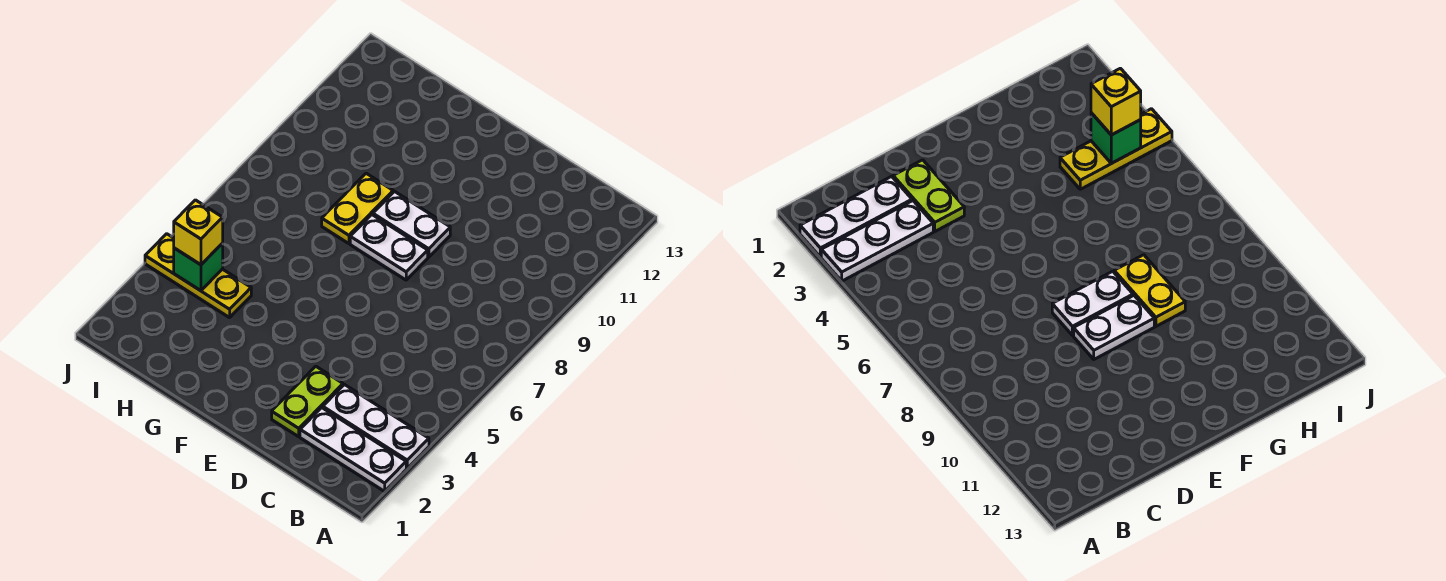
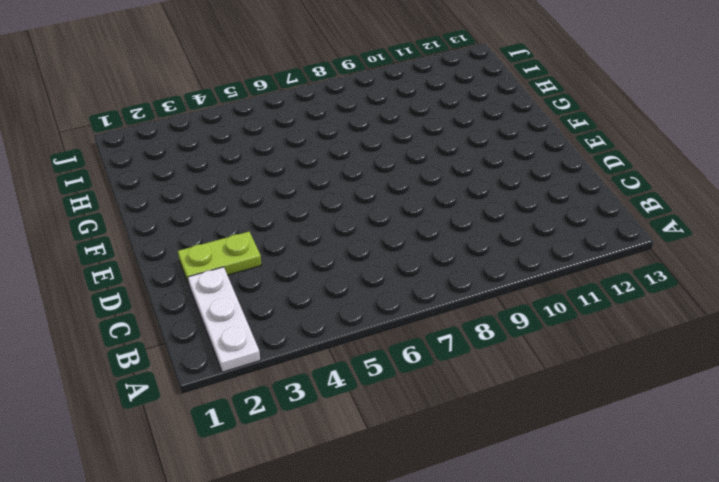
none -> white plate A3:C3 level 1
none -> white plate E8:F8 level 1

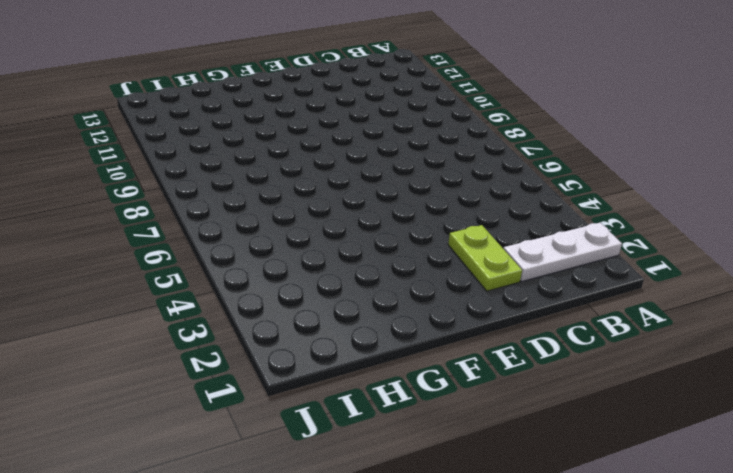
none -> white plate A3:C3 level 1
none -> white plate E8:F8 level 1

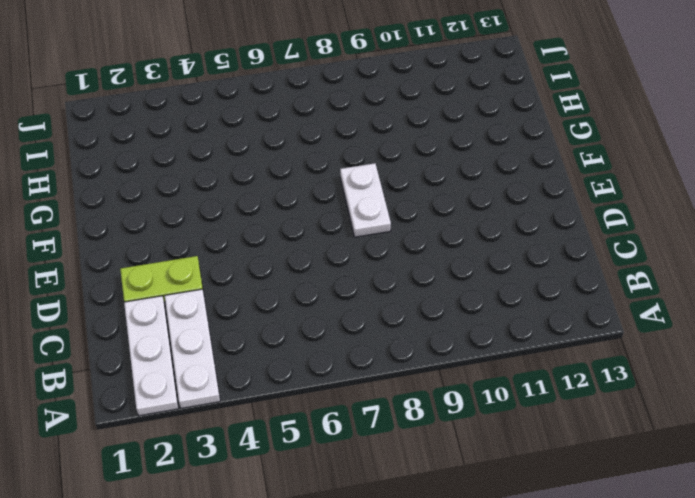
none -> white plate E9:F9 level 1
none -> yellow plate G8:G9 level 1

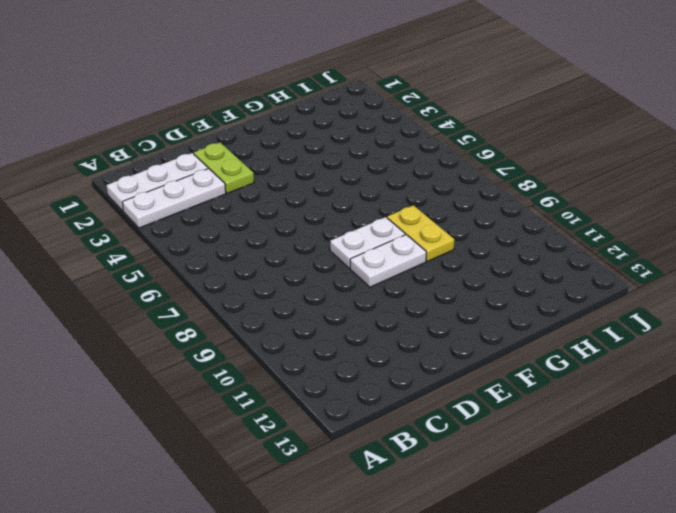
none -> yellow plate H4:J4 level 1
none -> green brick I4 level 2

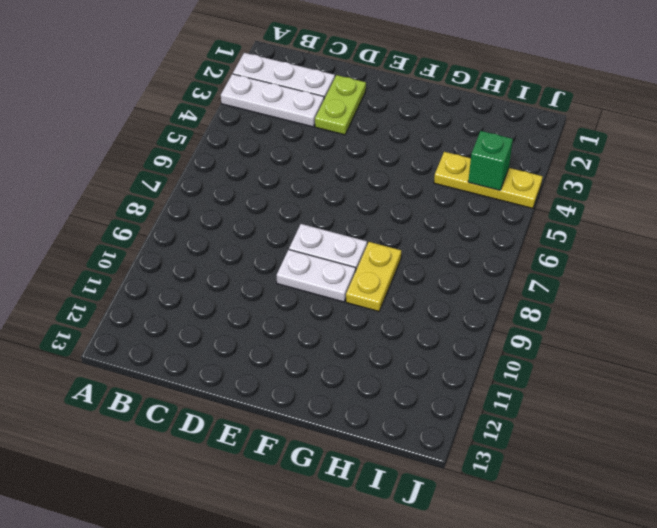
none -> yellow brick I4 level 3

